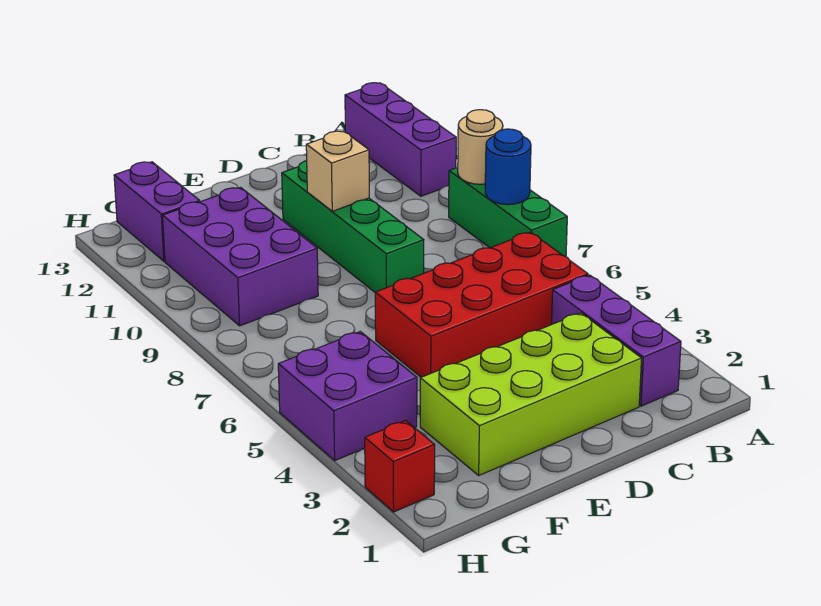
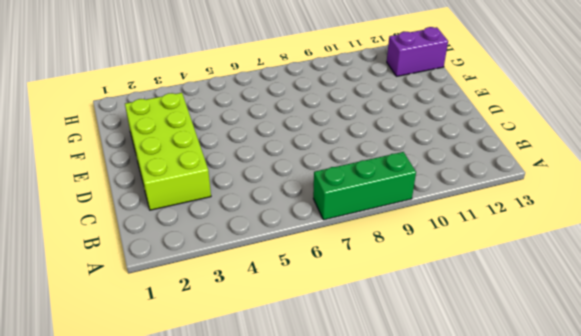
none -> purple brick A11:A13 level 1
none -> purple brick B2:B4 level 1
none -> red brick B5:E6 level 1

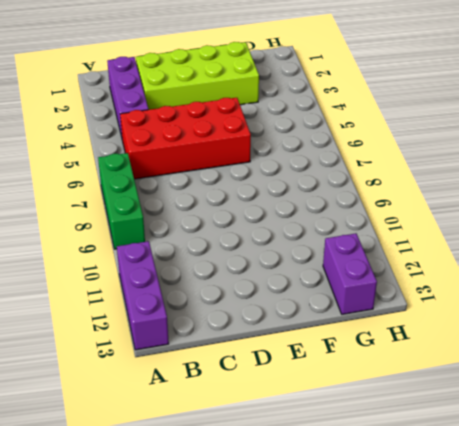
none -> green brick D8:D11 level 1
none -> purple brick F9:G11 level 1
none -> purple brick G4:H5 level 1

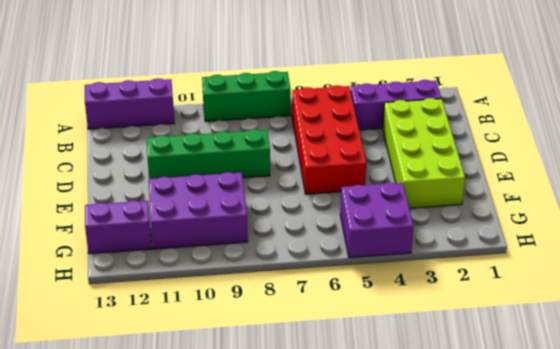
none -> red brick H2 level 1
none -> blue round brick A8 level 2
none -> tan round brick A9 level 2

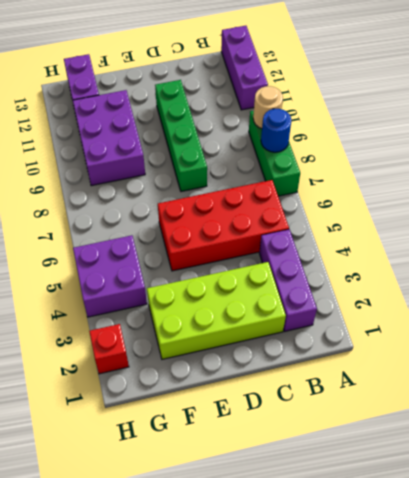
none -> tan brick D10 level 2

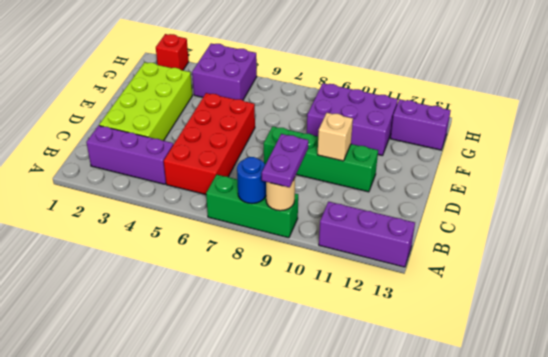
purple plate A9:B9 level 3 -> none

